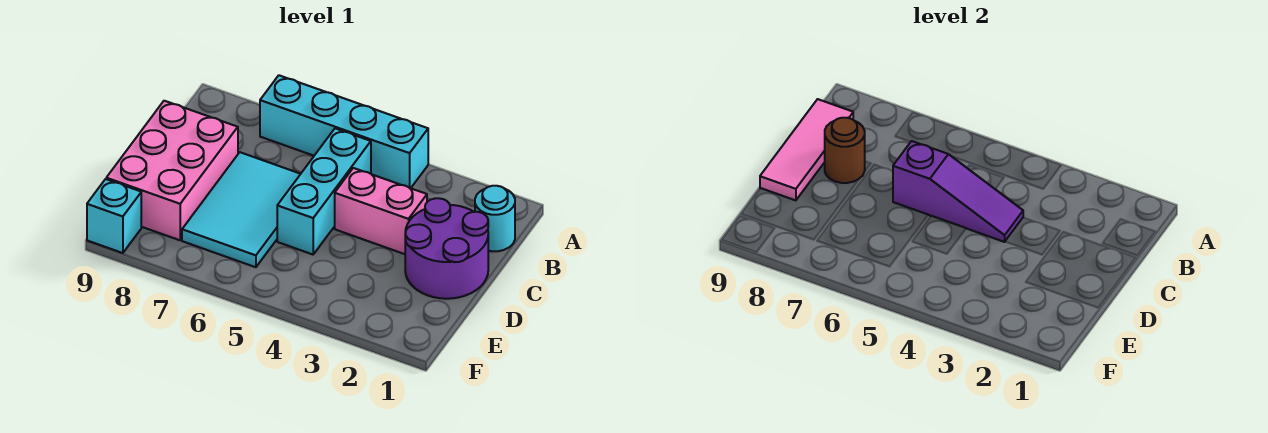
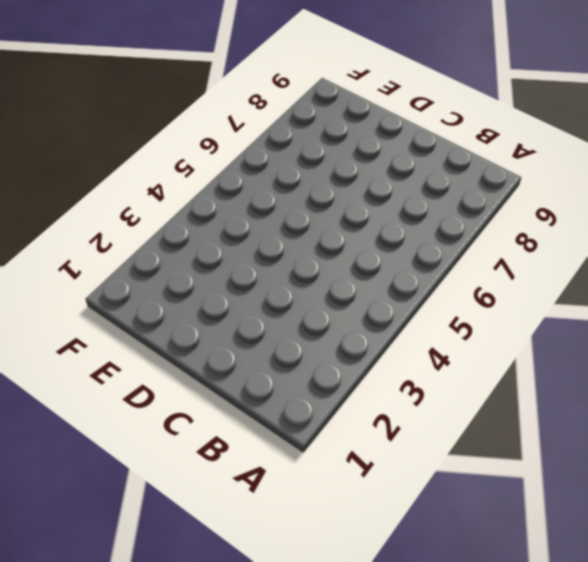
none -> cyan brick A4:A7 level 1
none -> cyan round brick B1 level 1

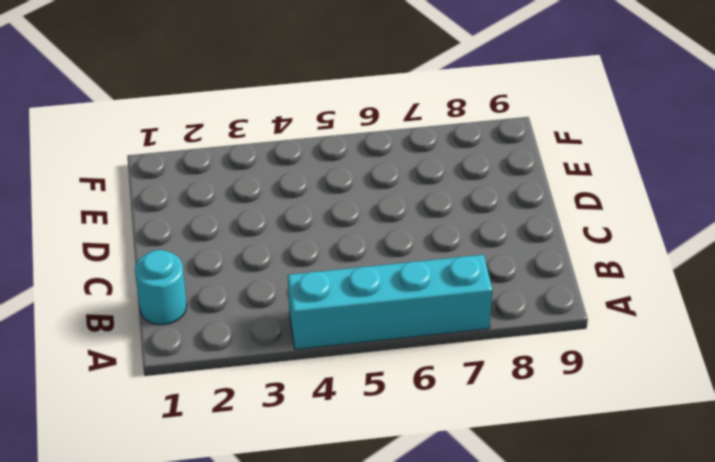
none -> cyan brick B5:D5 level 1
none -> purple round brick C1:D2 level 1

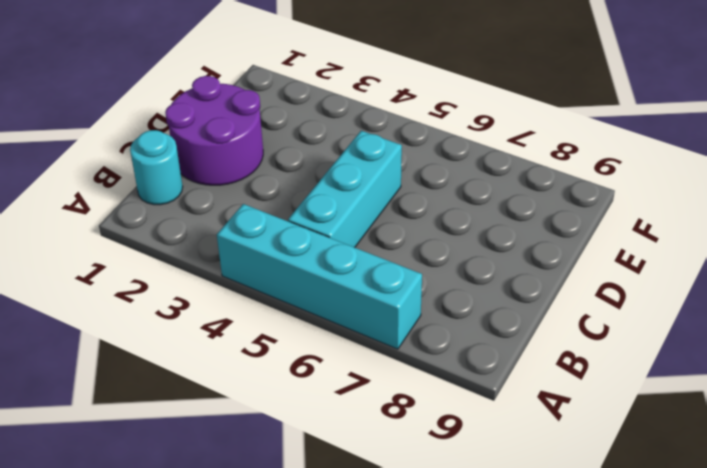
none -> pink brick C3:C4 level 1
none -> cyan tile C6:E7 level 1

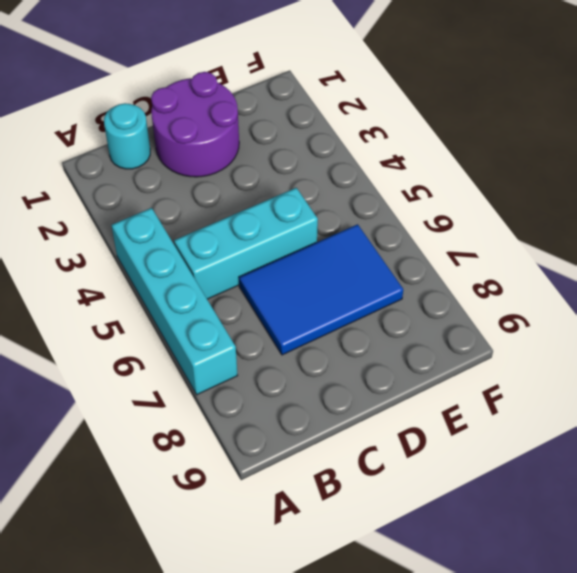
blue tile C6:E7 level 1 -> cyan tile C6:E7 level 1
none -> pink brick C3:C4 level 1
none -> pink brick C8:E9 level 1

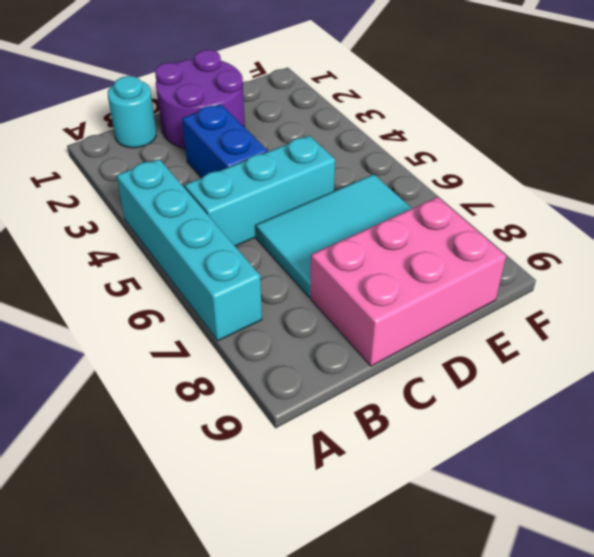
blue brick C3:C4 level 1 -> pink brick C3:C4 level 1
none -> cyan brick F9 level 1
none -> pink tile B9:D9 level 2

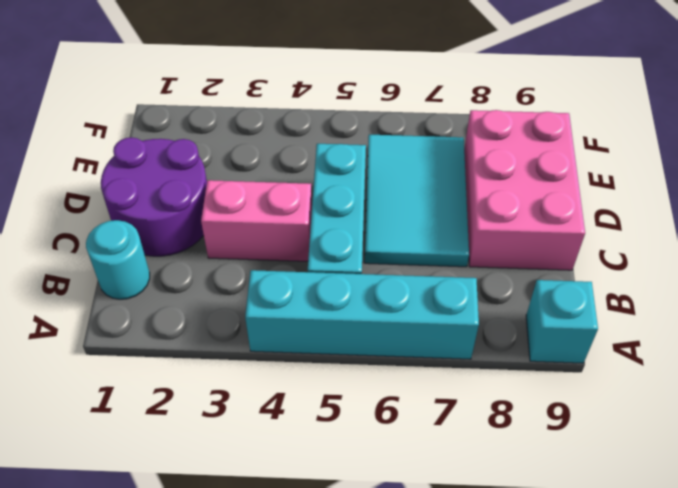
cyan brick A9 level 1 -> cyan brick F9 level 1
none -> pink tile B9:D9 level 2
none -> purple slope C4:C6 level 2 top 6

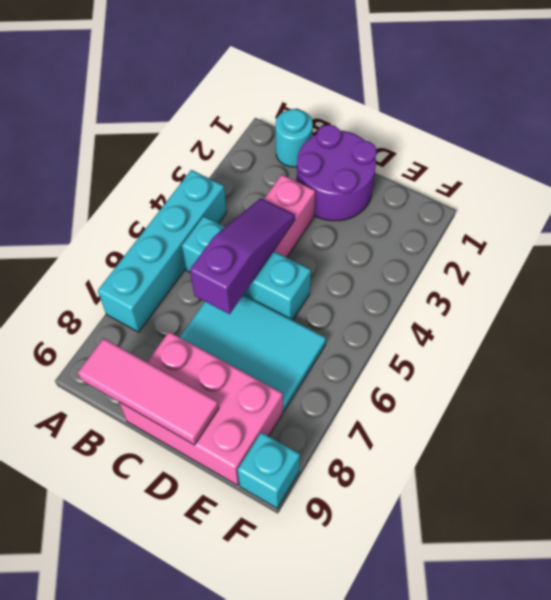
none -> brown round brick C8 level 2

